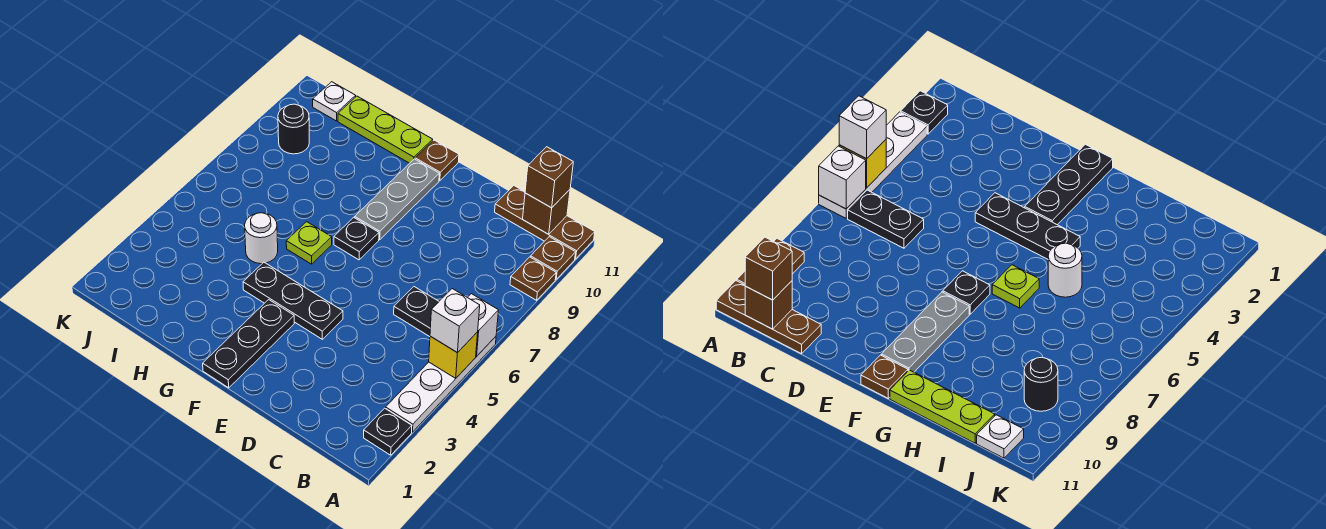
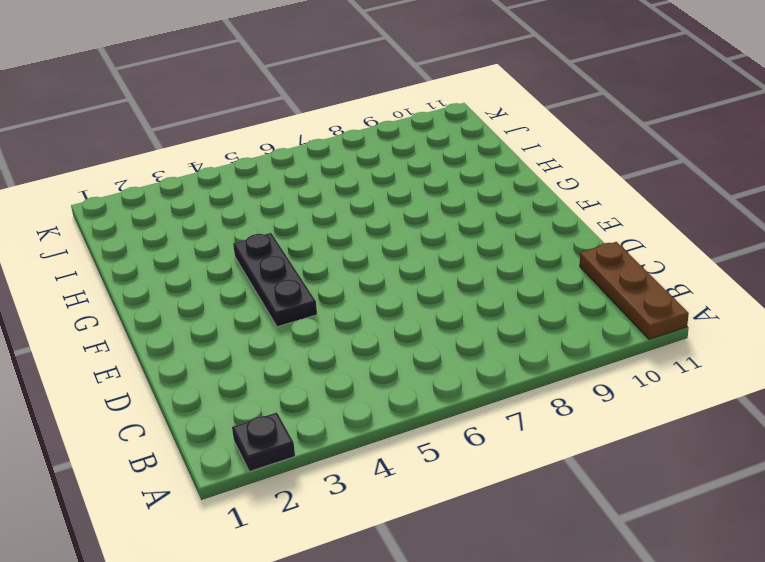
none -> white plate A3:A6 level 1
none -> brown plate A9 level 1
none -> brown plate A10 level 1

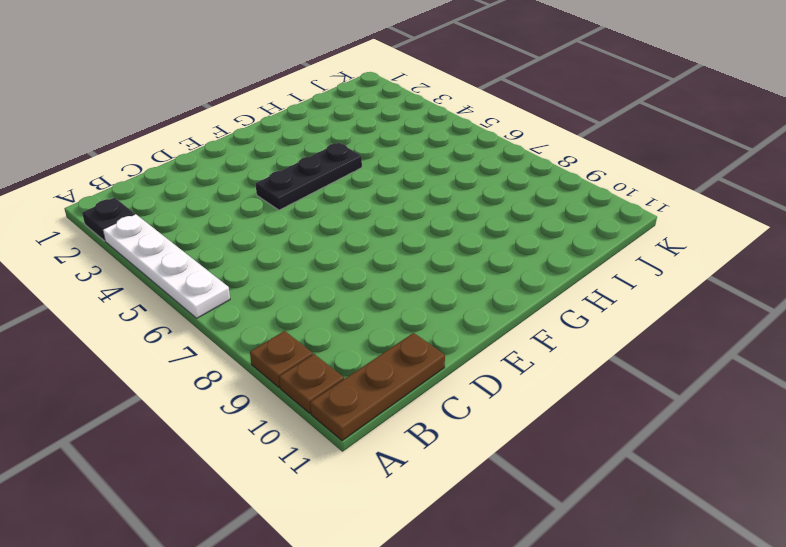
none -> black plate B6:C6 level 1
none -> black plate F1:F3 level 1
none -> black plate F7 level 1

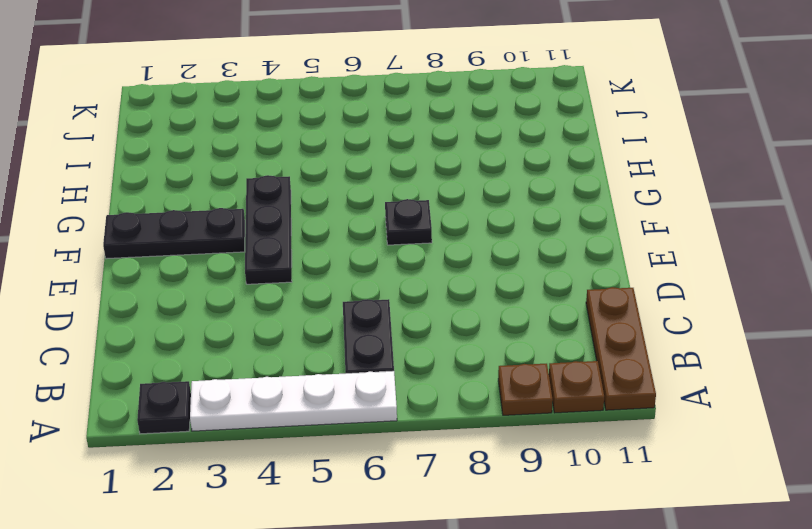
none -> grey plate F8:F10 level 1
none -> brown plate F11 level 1
none -> lime plate G6 level 1

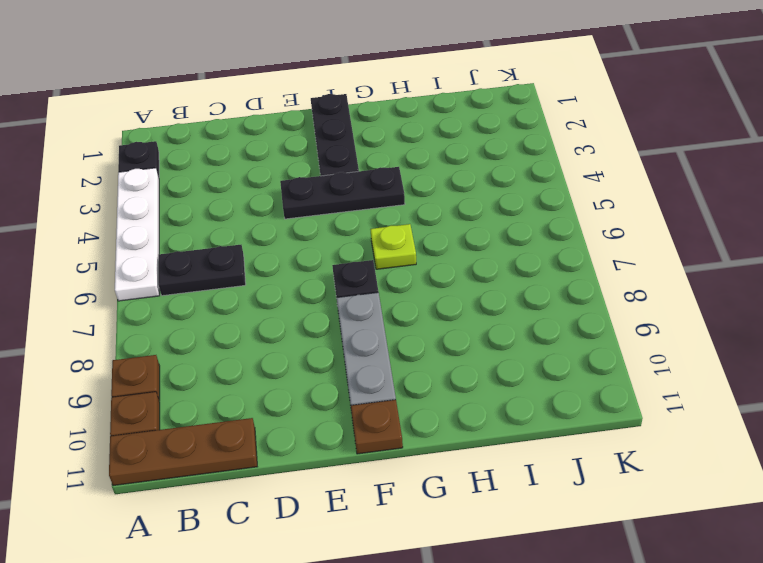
none -> lime plate G11:I11 level 1
none -> white round brick H5 level 1
none -> black round brick J9 level 1

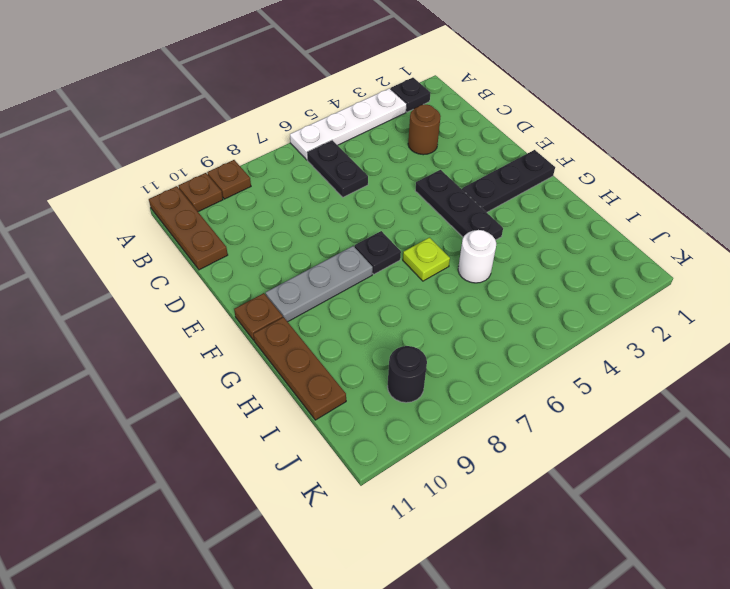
brown round brick C3 level 1 -> none
brown plate G11:I11 level 1 -> lime plate G11:I11 level 1
none -> white plate J11 level 1
none -> yellow brick A5 level 2
none -> white brick A6 level 2

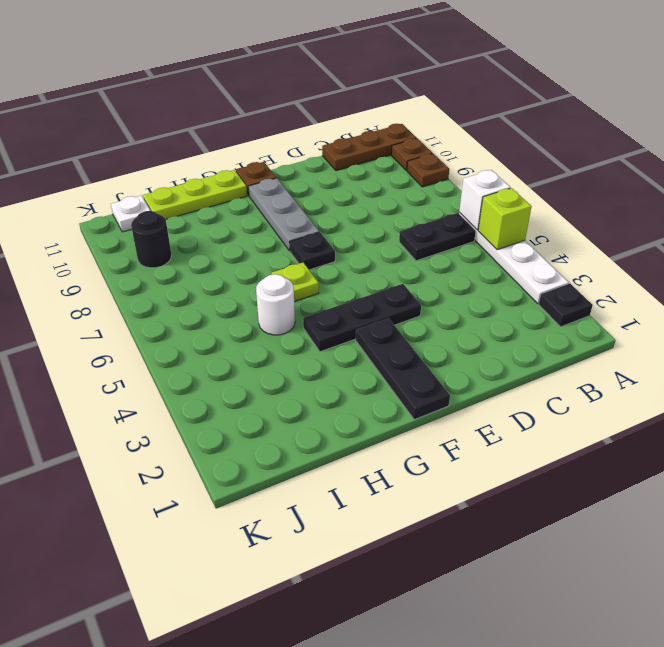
lime brick A5 level 2 -> yellow brick A5 level 2
none -> brown brick B11 level 2
none -> white brick A5 level 3
none -> brown brick B11 level 3

